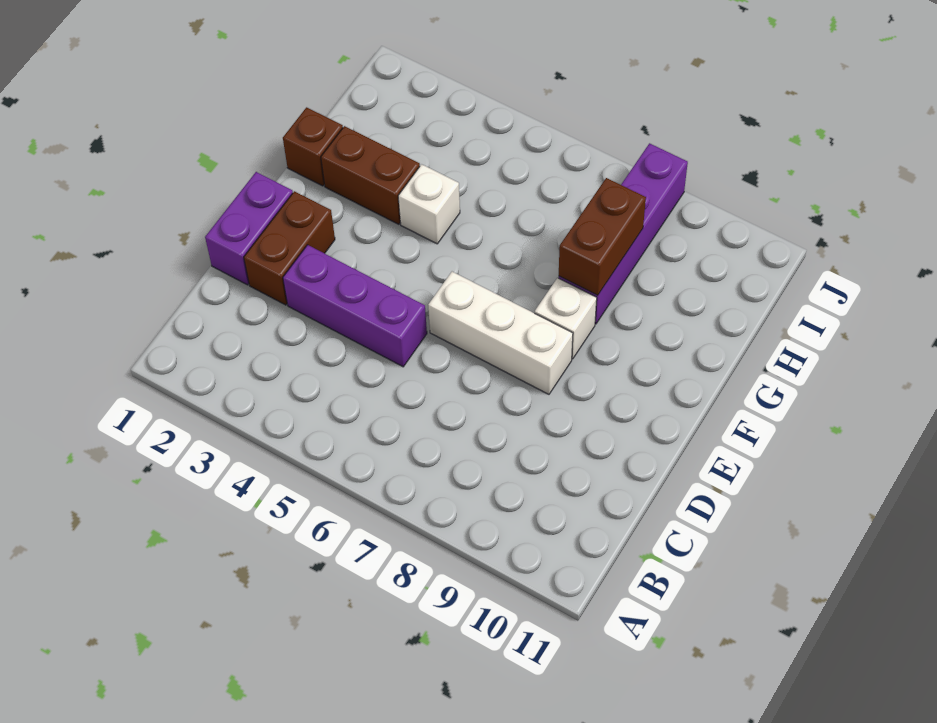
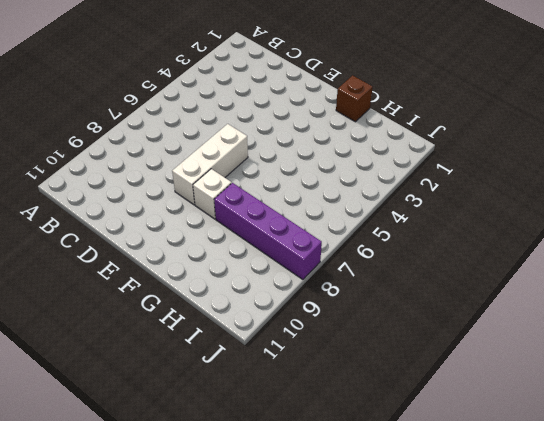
none -> purple brick D1:E1 level 1
none -> brown brick D2:E2 level 1

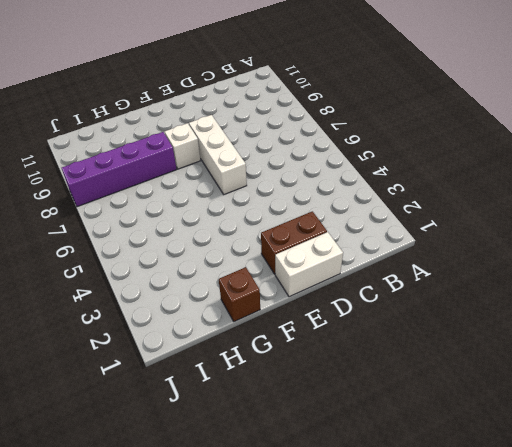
white brick D1:E1 level 1 -> purple brick D1:E1 level 1
none -> purple brick D3:D5 level 1
none -> brown brick G2:G3 level 1

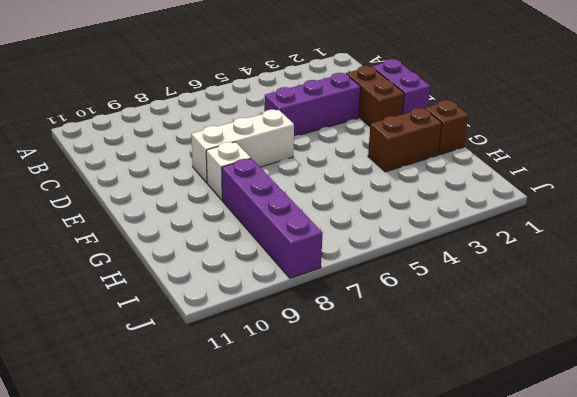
none -> white brick G4 level 1
none -> brown brick G8:H8 level 2

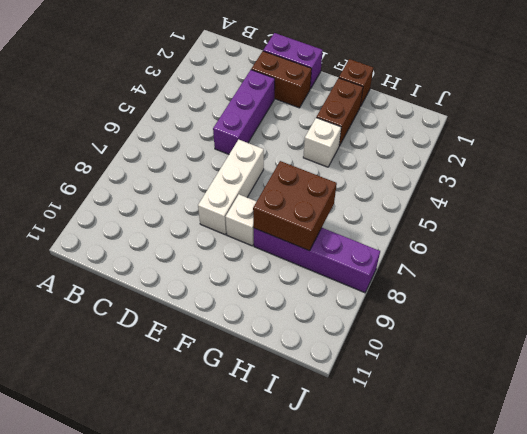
brown brick G7:H8 level 2 -> brown brick G8:H8 level 2

